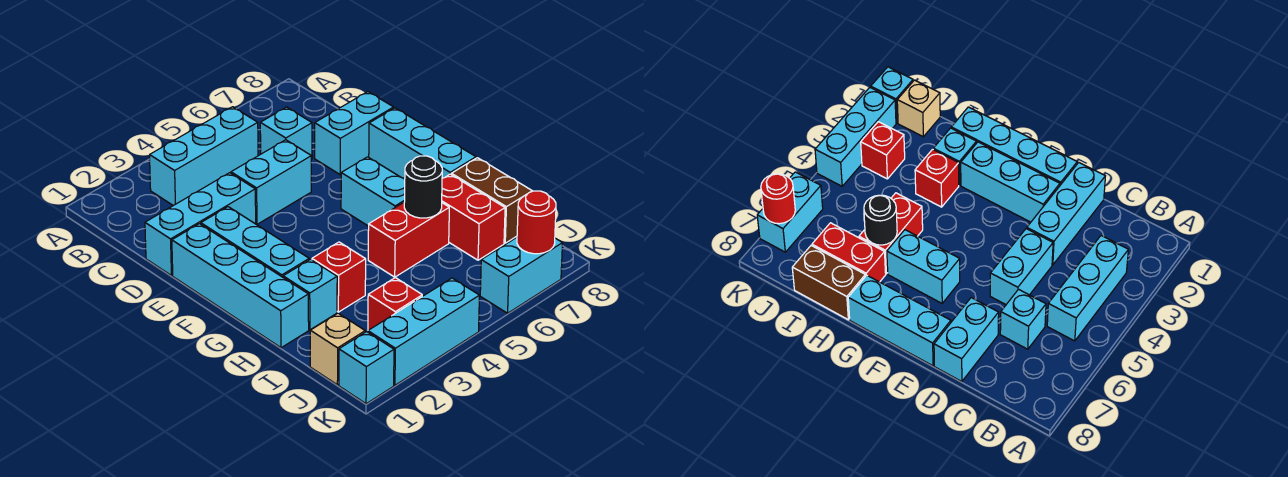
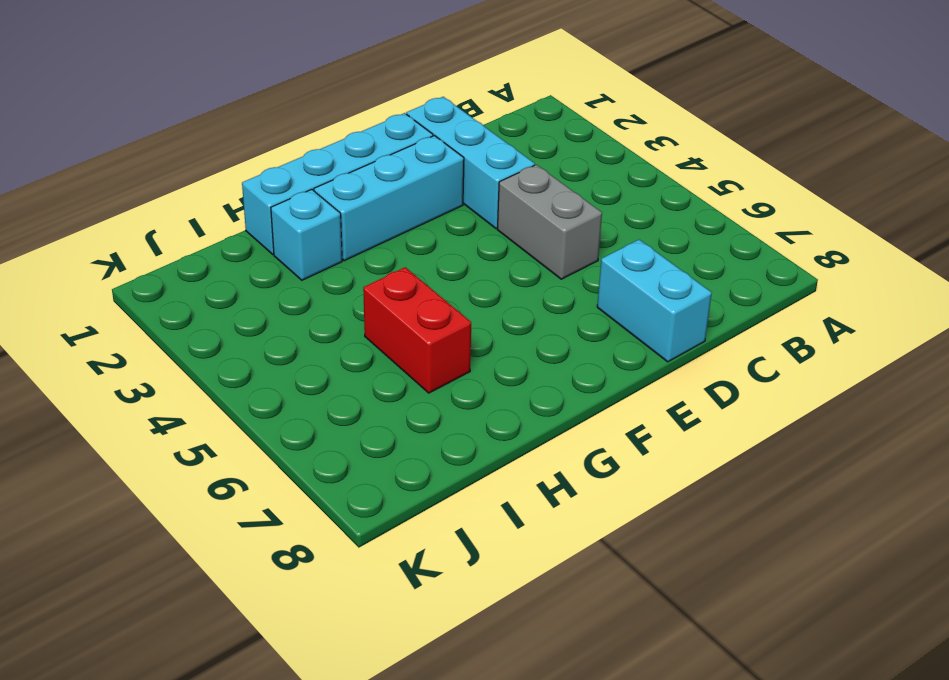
grey brick D4:D5 level 1 -> cyan brick D4:D5 level 1
none -> cyan brick B3:B5 level 1
none -> cyan brick C6 level 1
none -> cyan brick E8:G8 level 1

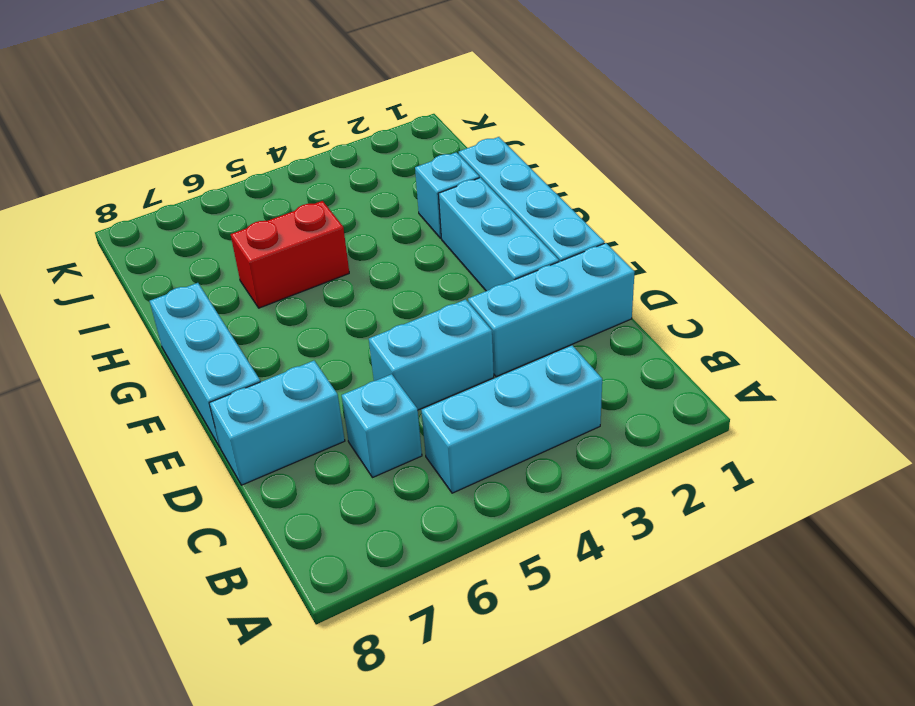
none -> cyan brick F6:G6 level 1
none -> red brick H3 level 1
none -> red brick H7:I7 level 1

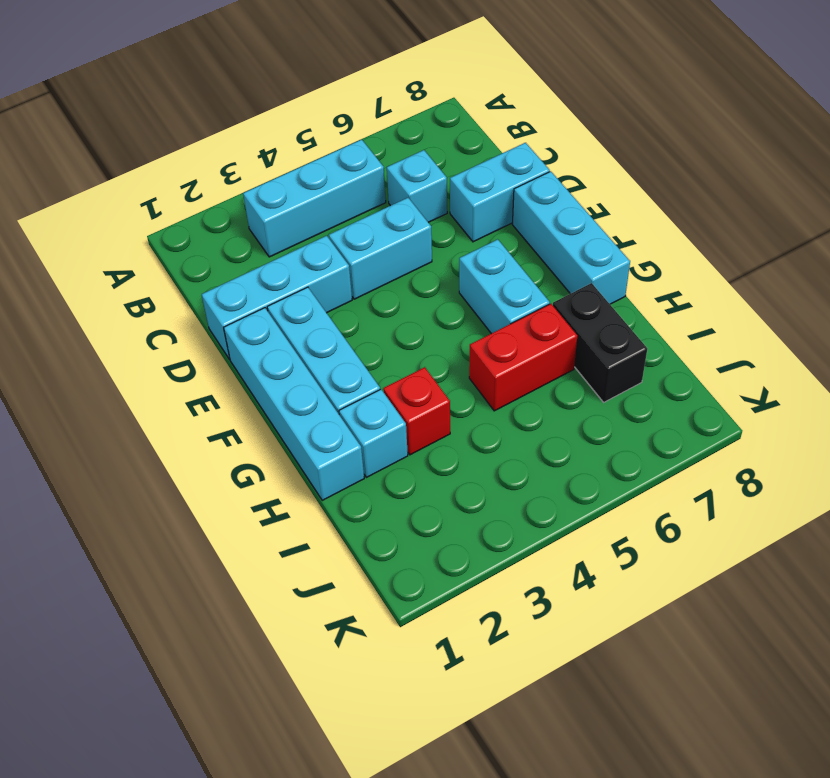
black brick H7:I7 level 1 -> red brick H7:I7 level 1
none -> brown brick H8:I8 level 1
none -> tan brick J1 level 1
none -> red brick J3 level 1

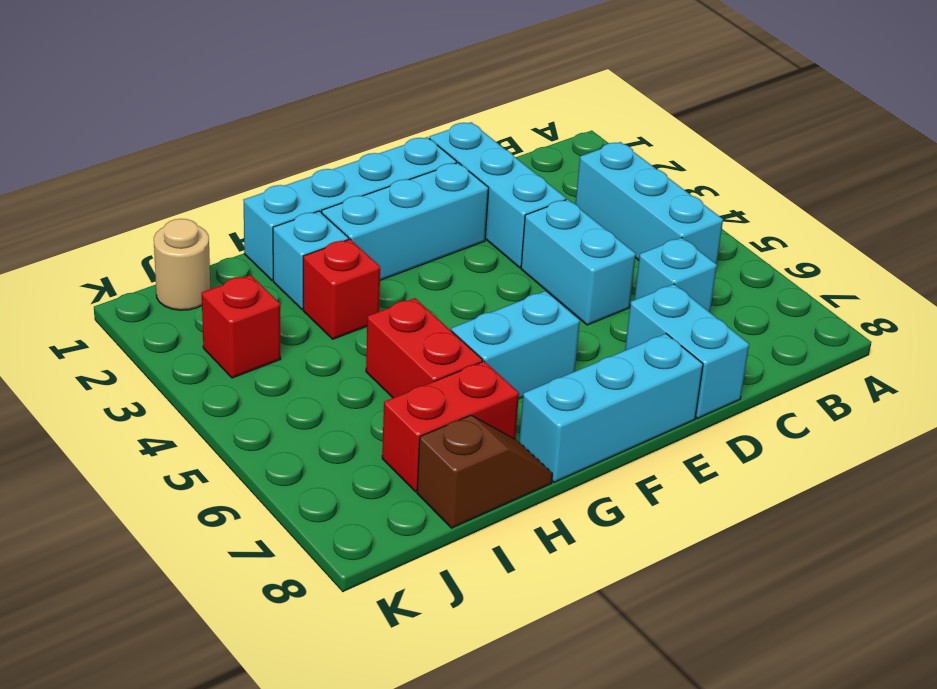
brown slope H8:I8 level 1 top I -> brown brick H8:I8 level 1
tan round brick J1 level 1 -> tan brick J1 level 1
none -> cyan brick K1 level 1
none -> cyan brick K2:K4 level 1
none -> cyan brick K6:K7 level 1

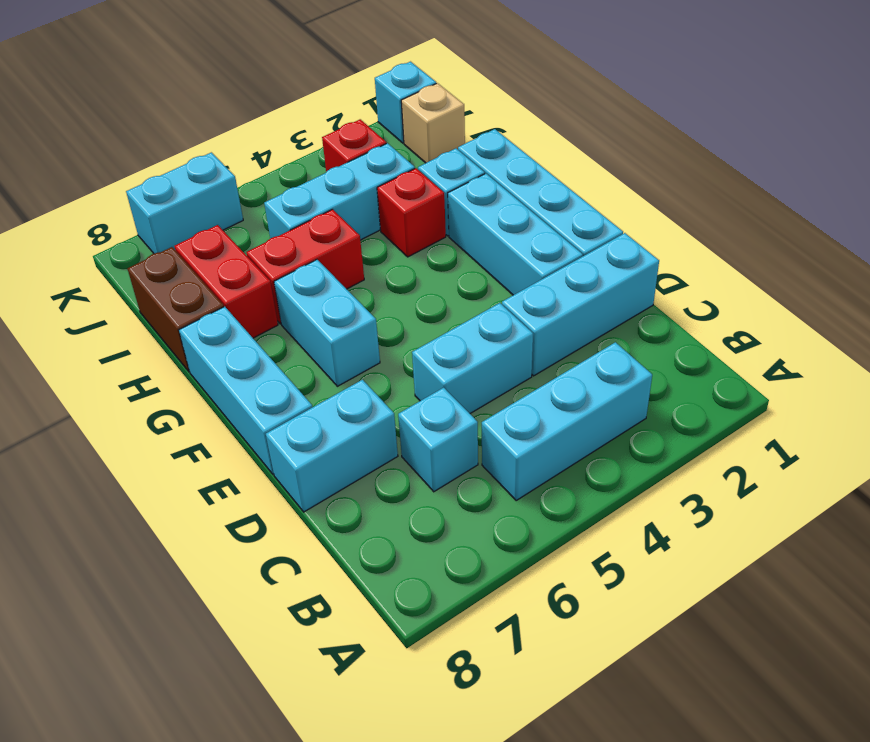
cyan brick I3:I5 level 1 -> cyan brick K2:K4 level 1
none -> black round brick H6 level 2
none -> red round brick K7 level 2

